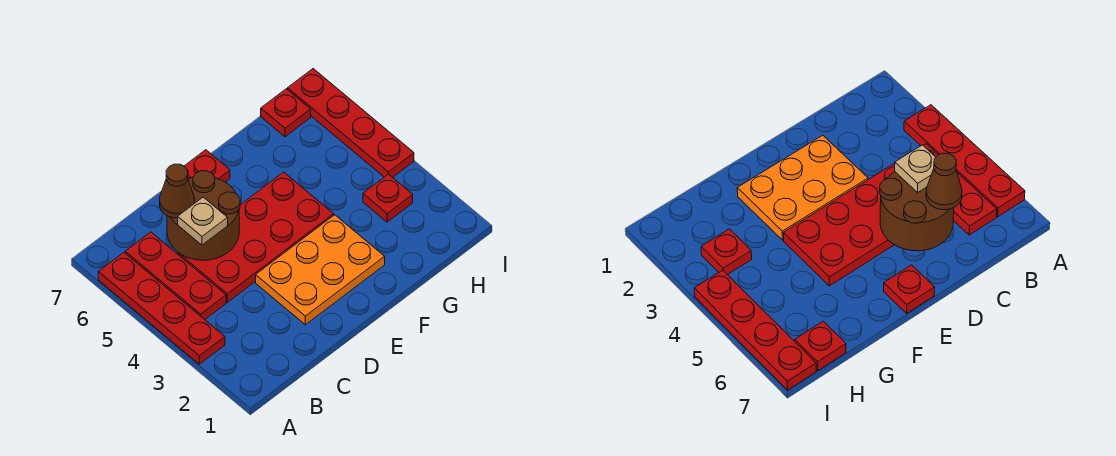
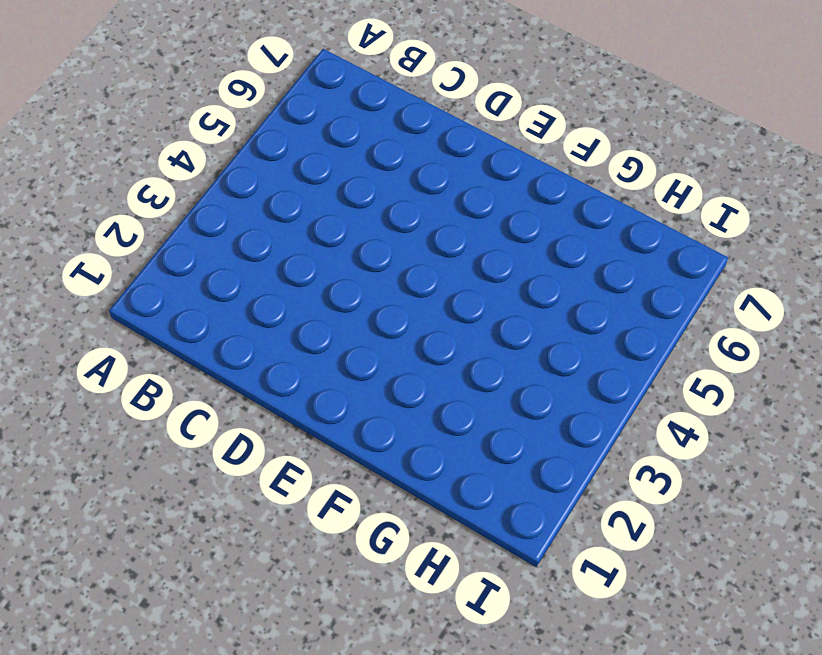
none -> red plate A3:A6 level 1
none -> red plate B4:B6 level 1

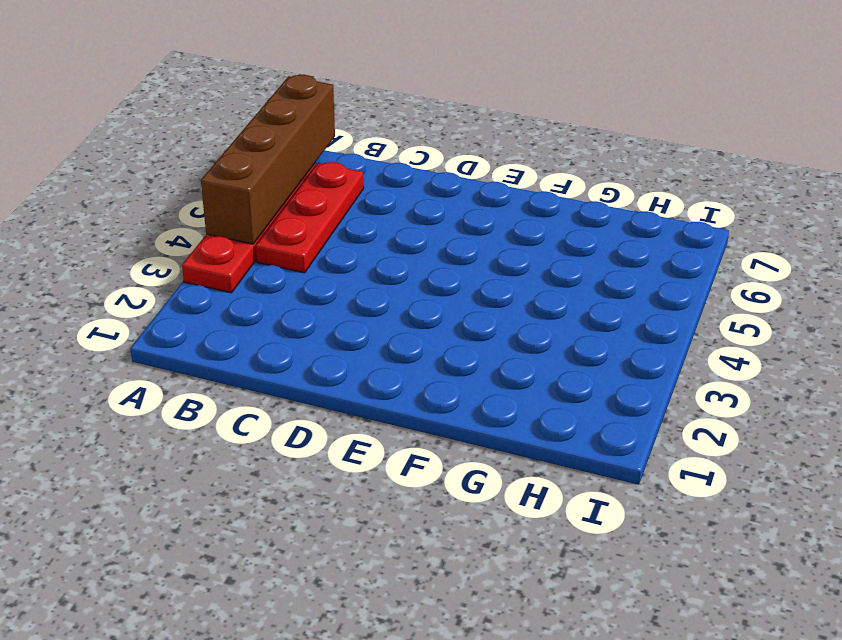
brown brick A4:A7 level 2 -> none
none -> red plate C4:F5 level 1
none -> orange plate D2:F3 level 1

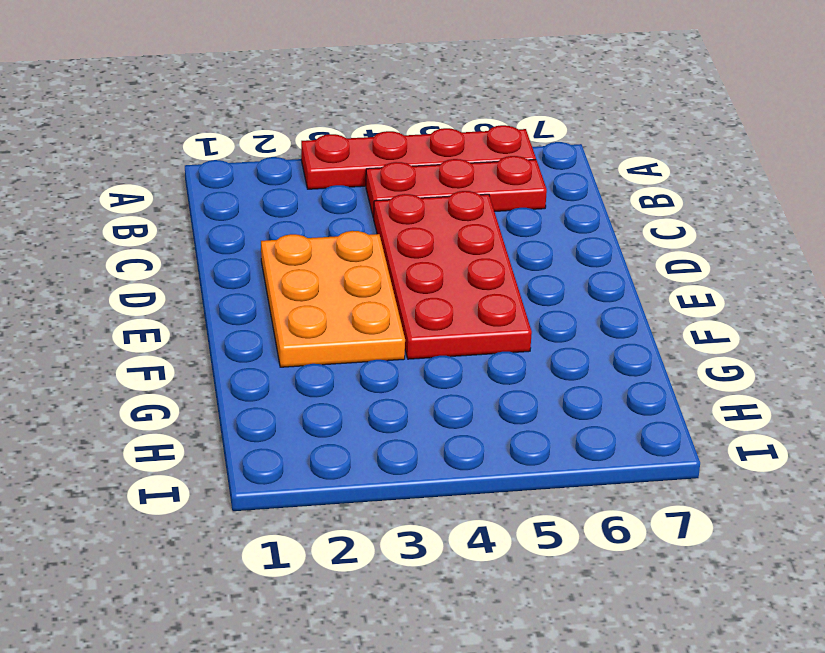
none -> red plate E7 level 1
none -> red plate H3 level 1

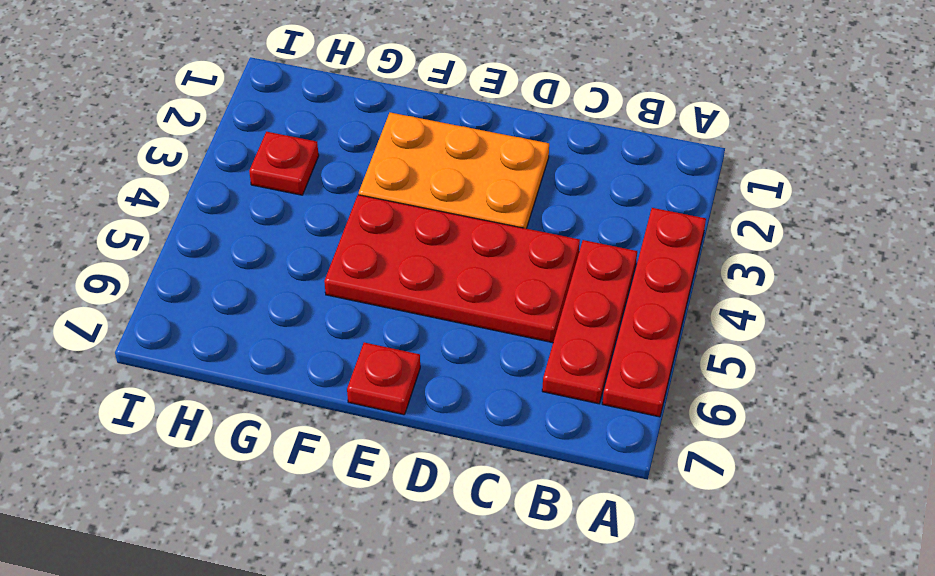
none -> red plate H7 level 1
none -> red plate I4:I7 level 1

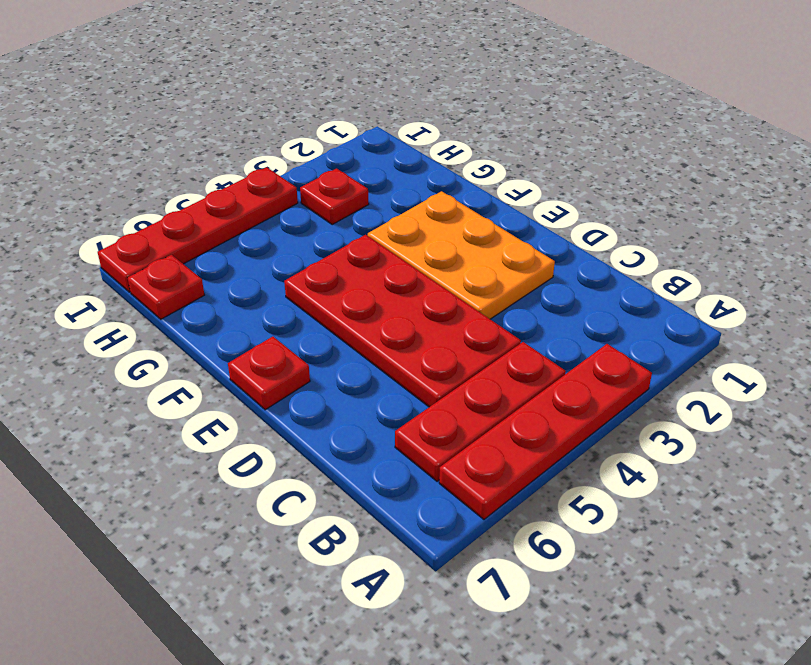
none -> brown round brick C5:D6 level 2
none -> tan plate C5 level 3

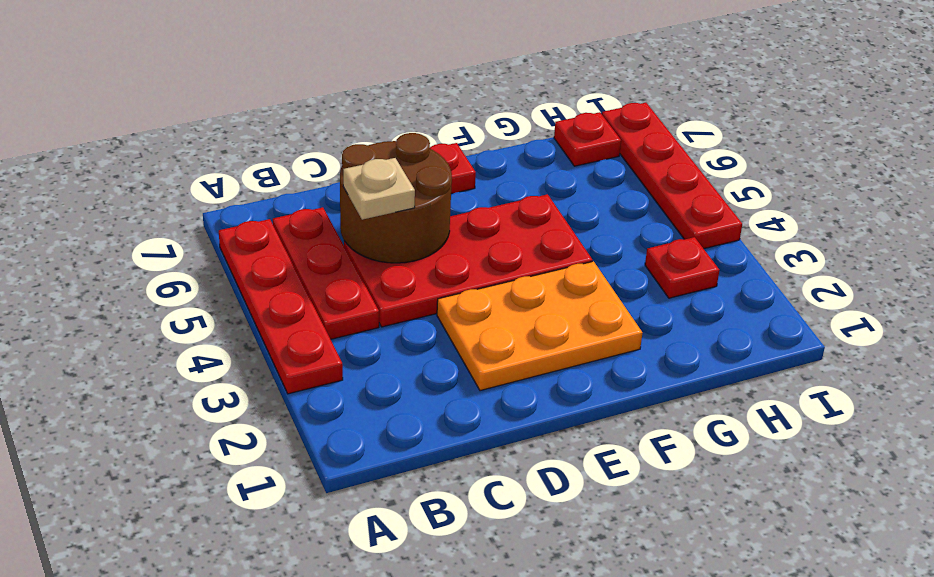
none -> brown cone C6 level 3

